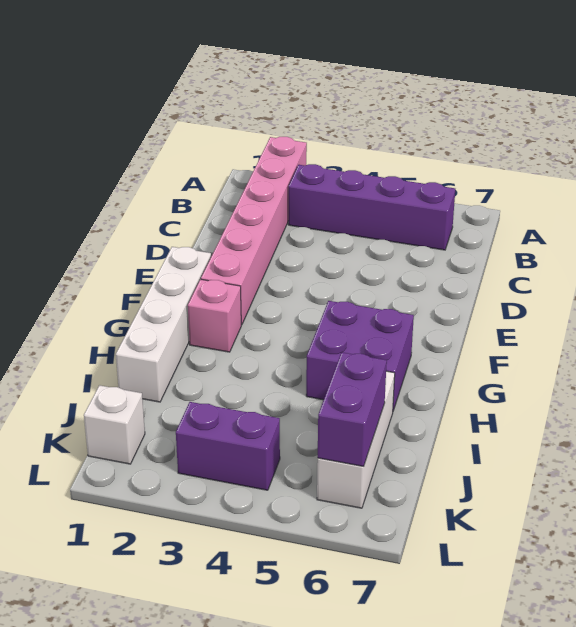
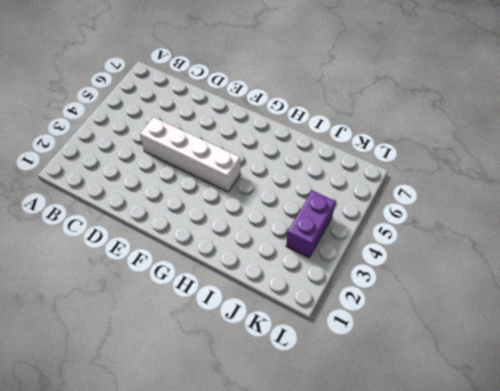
white brick D4:G4 level 1 -> white brick F1:I1 level 1
none -> pink brick A2:F2 level 1
none -> purple brick B3:B6 level 1

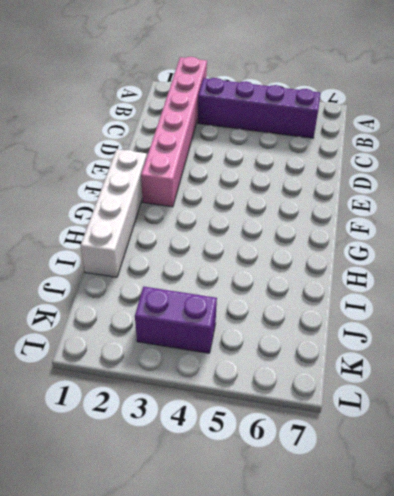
none -> pink brick G2 level 1
none -> purple brick G5:H6 level 1

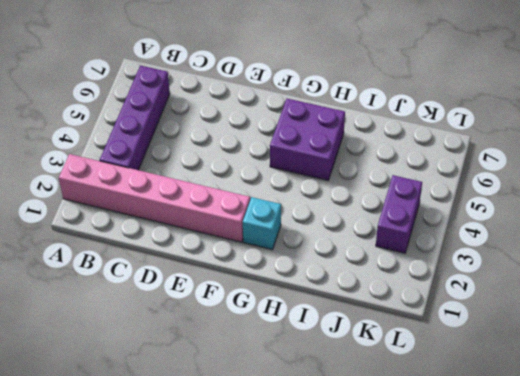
cyan brick G2 level 1 -> pink brick G2 level 1
none -> white brick F1:I1 level 1
none -> white brick I6:K6 level 1

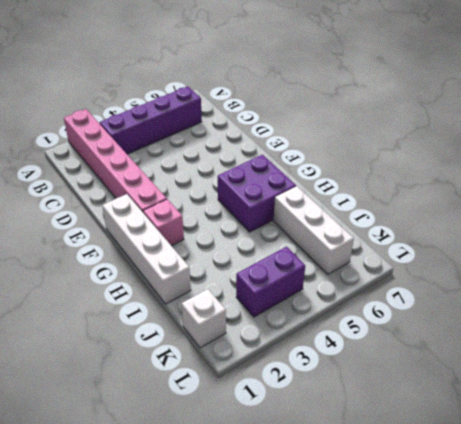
none -> purple brick J6:K6 level 2

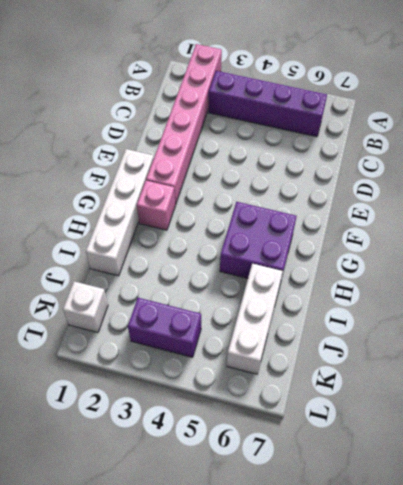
none -> purple brick J6:K6 level 2

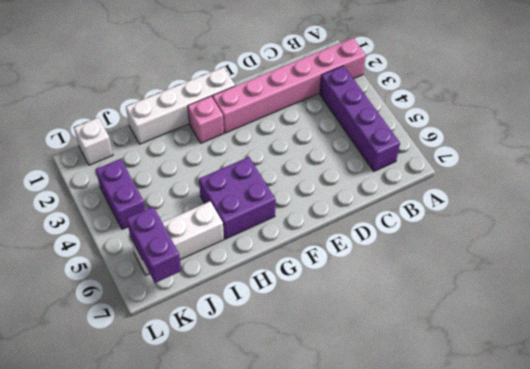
purple brick K6:K7 level 2 -> purple brick J6:K6 level 2

